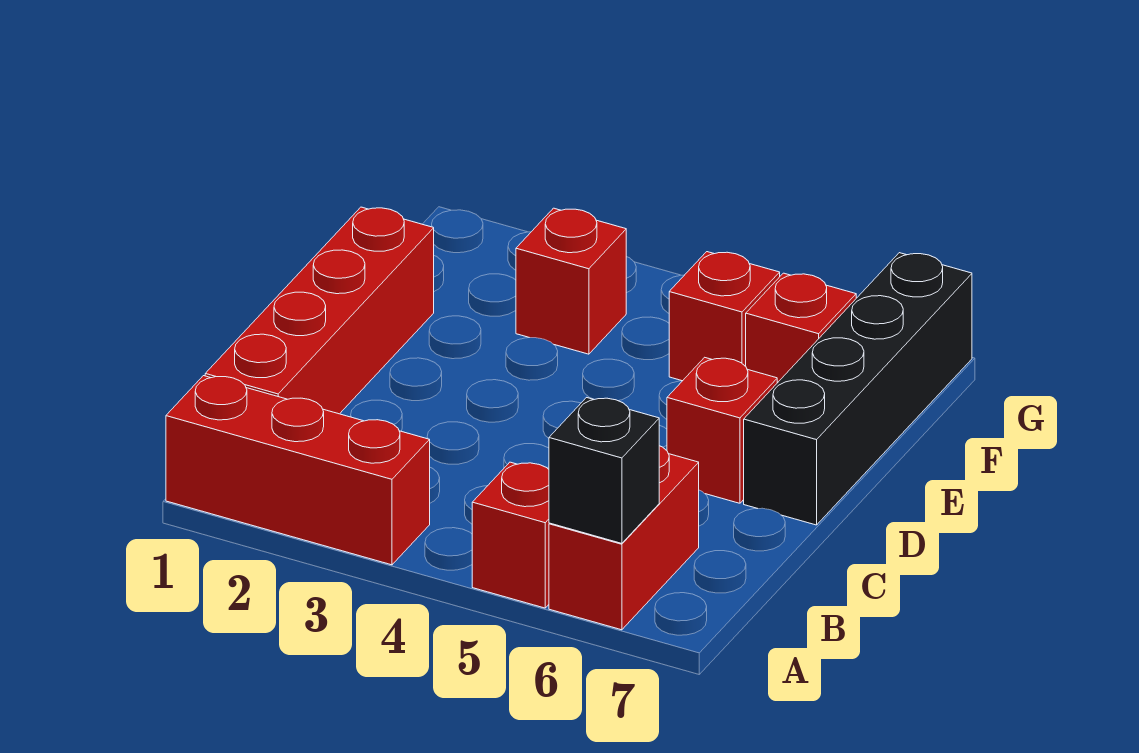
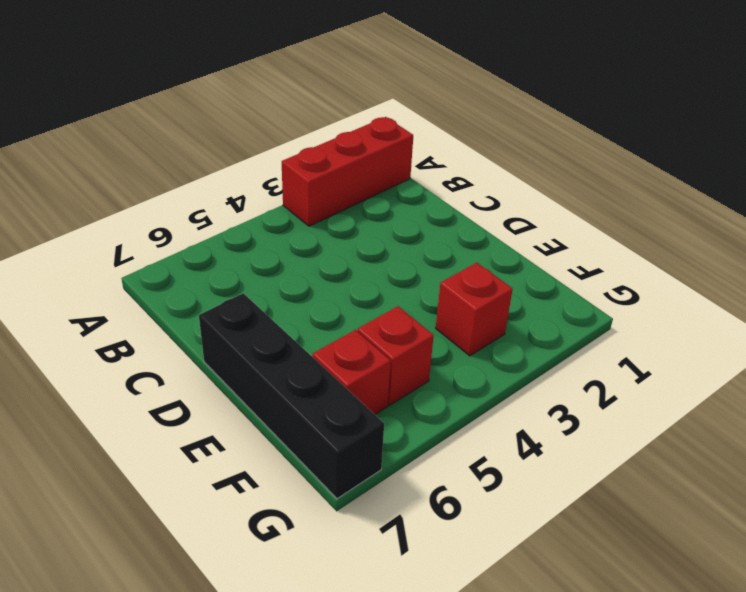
none -> red brick A5 level 1
none -> red brick A6:B6 level 1

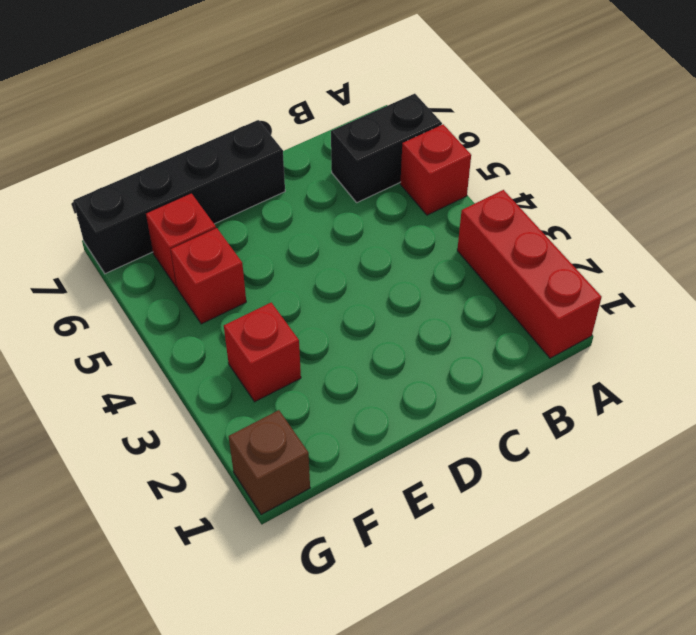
black brick A6:B6 level 1 -> red brick A6:B6 level 1
brown brick G1 level 1 -> none
none -> red brick B1:E1 level 1
none -> red brick D6 level 1

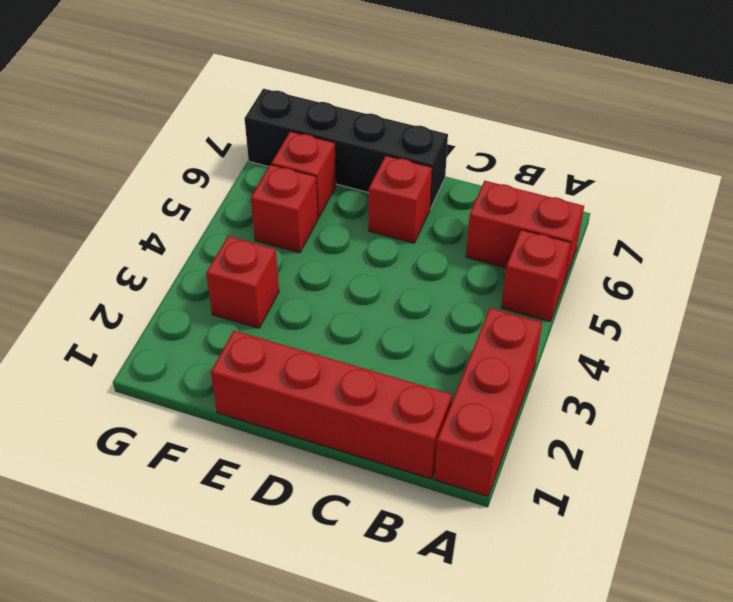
none -> black brick A6 level 2

